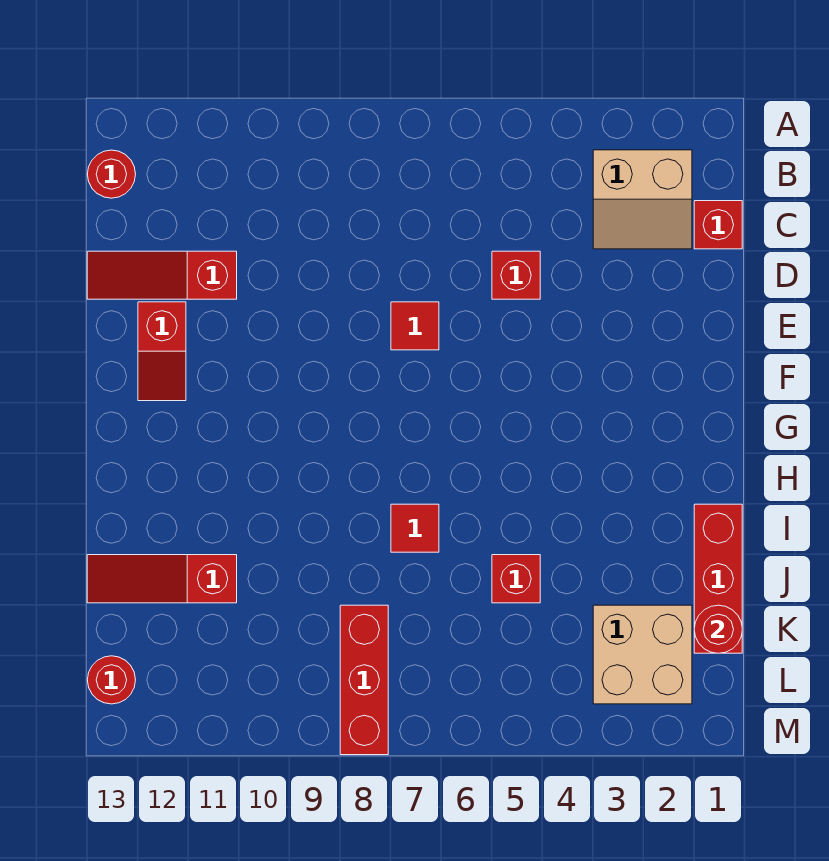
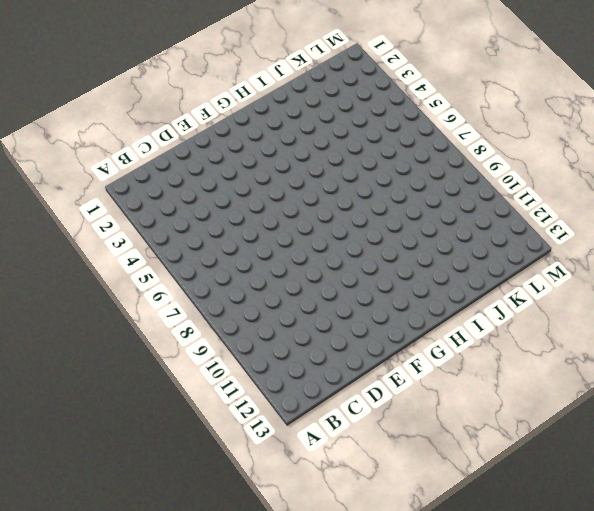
none -> tan slope B2:C3 level 1 top B
none -> red round brick B13 level 1
none -> red brick C1 level 1

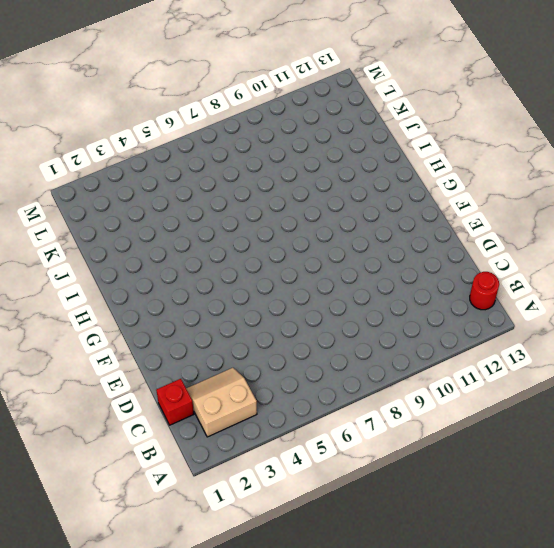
none -> red brick D5 level 1
none -> red slope D11:D13 level 1 top 11
none -> red tile E7 level 1

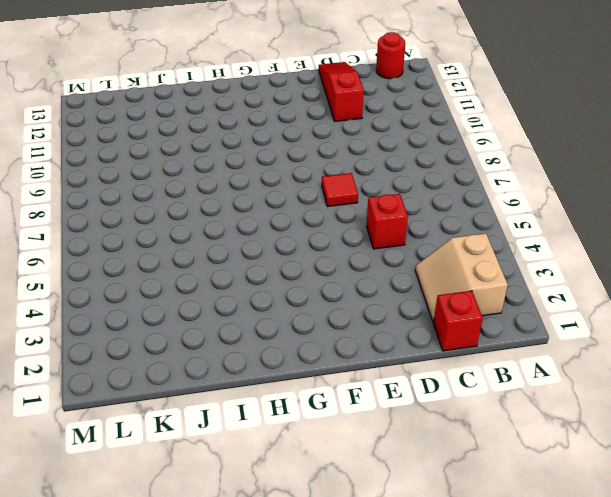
none -> red slope E12:F12 level 1 top E
none -> red brick I1:K1 level 1
none -> red tile I7 level 1

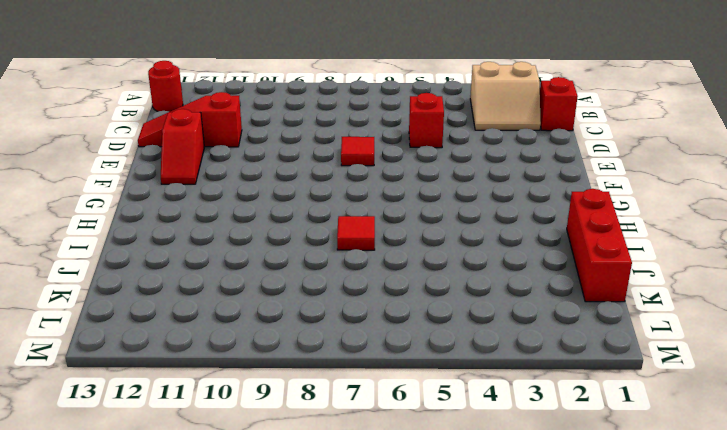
none -> red brick J5 level 1
none -> red slope J11:J13 level 1 top 11
none -> tan brick K2:L3 level 1

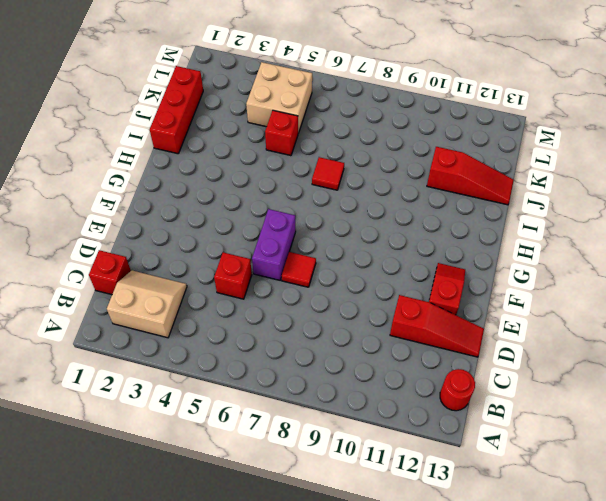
purple brick E6:F6 level 1 -> none
tan brick K4:L5 level 1 -> tan brick K2:L3 level 1
none -> red brick K8:M8 level 1
none -> red round brick L13 level 1
none -> red round brick K1 level 2

